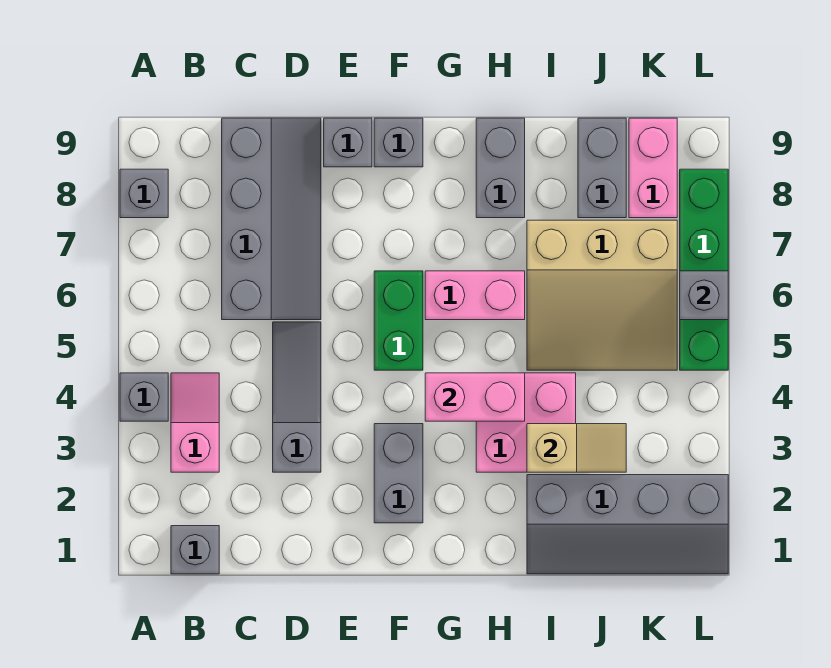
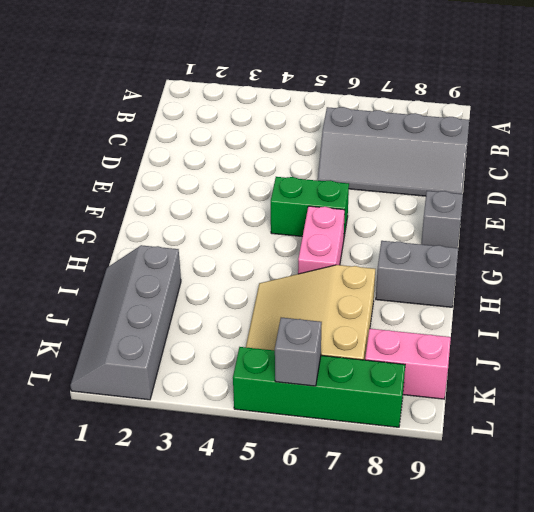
none -> grey brick A4 level 1
none -> grey brick A8 level 1
none -> grey brick B1 level 1

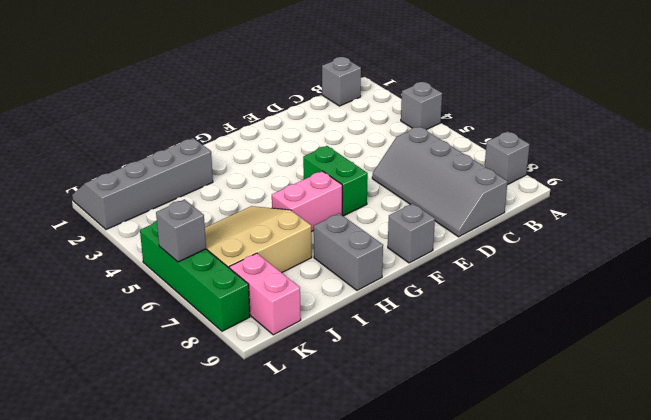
none -> pink slope B3:B4 level 1 top 3
none -> grey slope D3:D5 level 1 top 3
none -> grey brick E9 level 1

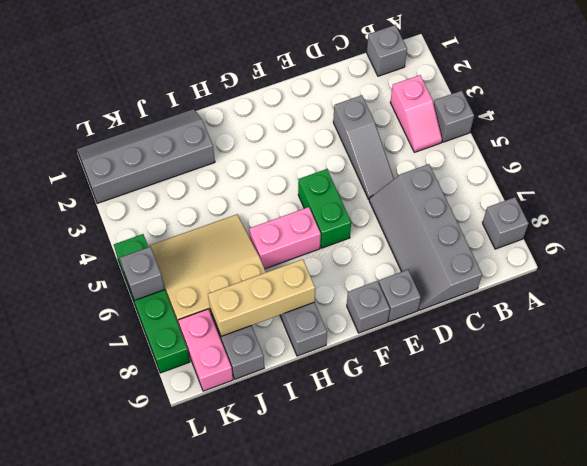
tan brick H8:J8 level 2 -> none
none -> grey brick F2:F3 level 1
none -> pink brick H3:I4 level 1
none -> pink brick G4:H4 level 2

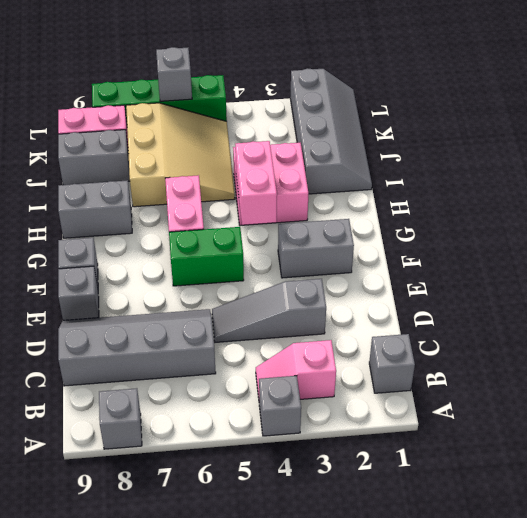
none -> tan slope I3:J3 level 2 top I

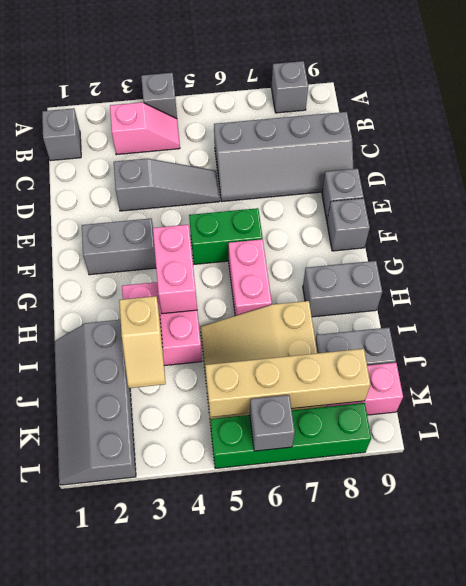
tan brick K5:K8 level 2 -> none

